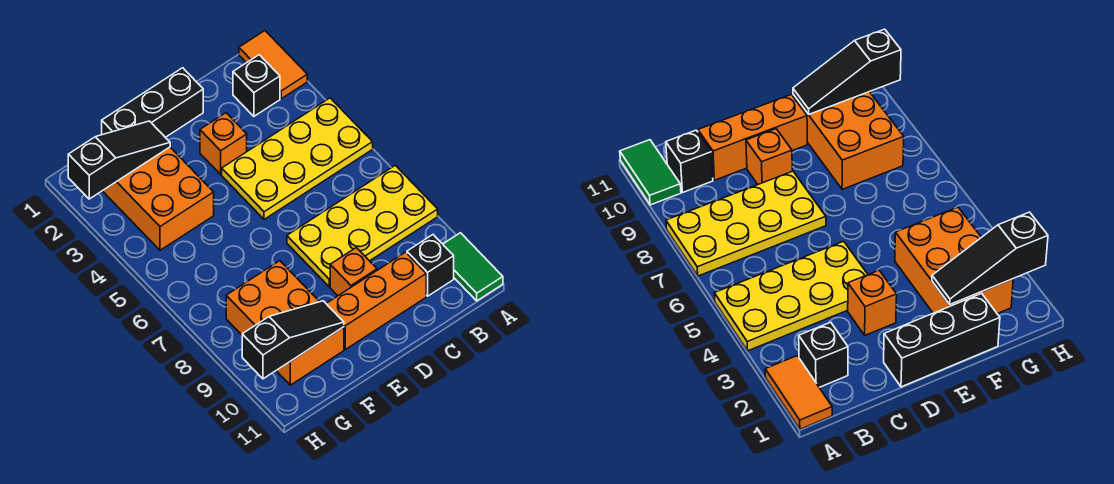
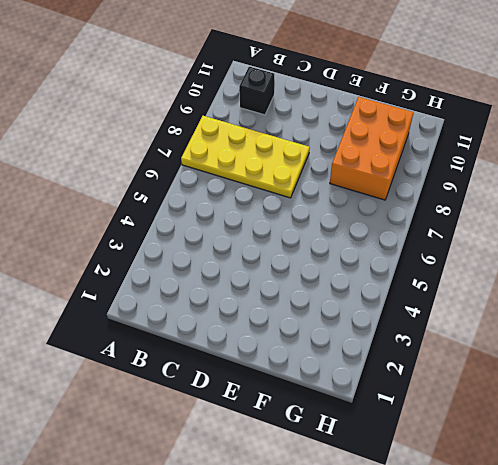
none -> orange tile A1:A2 level 1
none -> yellow plate A4:D5 level 1
none -> green tile A10:A11 level 1

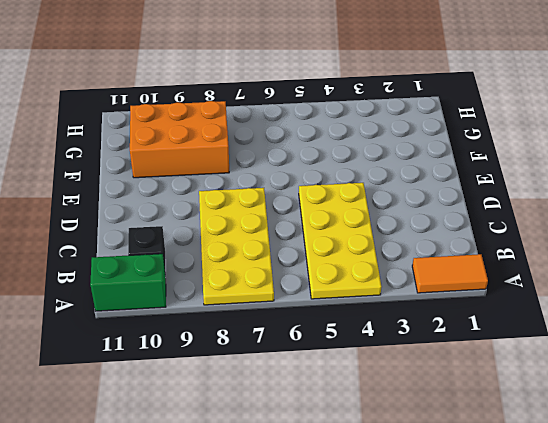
green brick A10:A11 level 1 -> green tile A10:A11 level 1
none -> black brick B2 level 1
none -> orange brick C10:E10 level 1
none -> black brick D1:F1 level 1

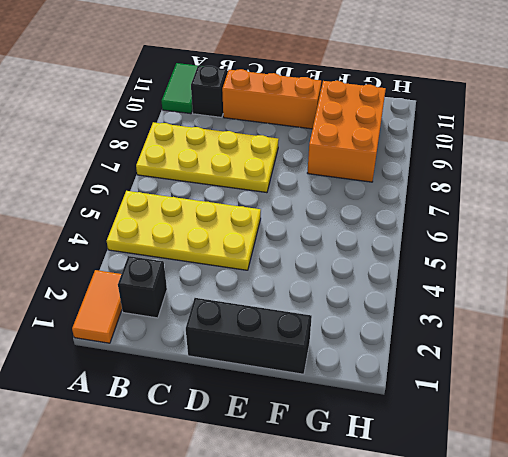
none -> orange brick D3 level 1
none -> orange brick D9 level 1
none -> orange brick F2:G4 level 1

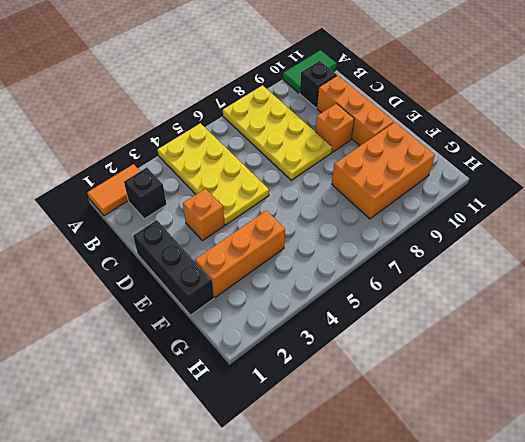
orange brick F2:F4 level 1 -> orange brick F2:G4 level 1
none -> black slope F2:H2 level 2 top H
none -> black slope F10:H10 level 2 top H

